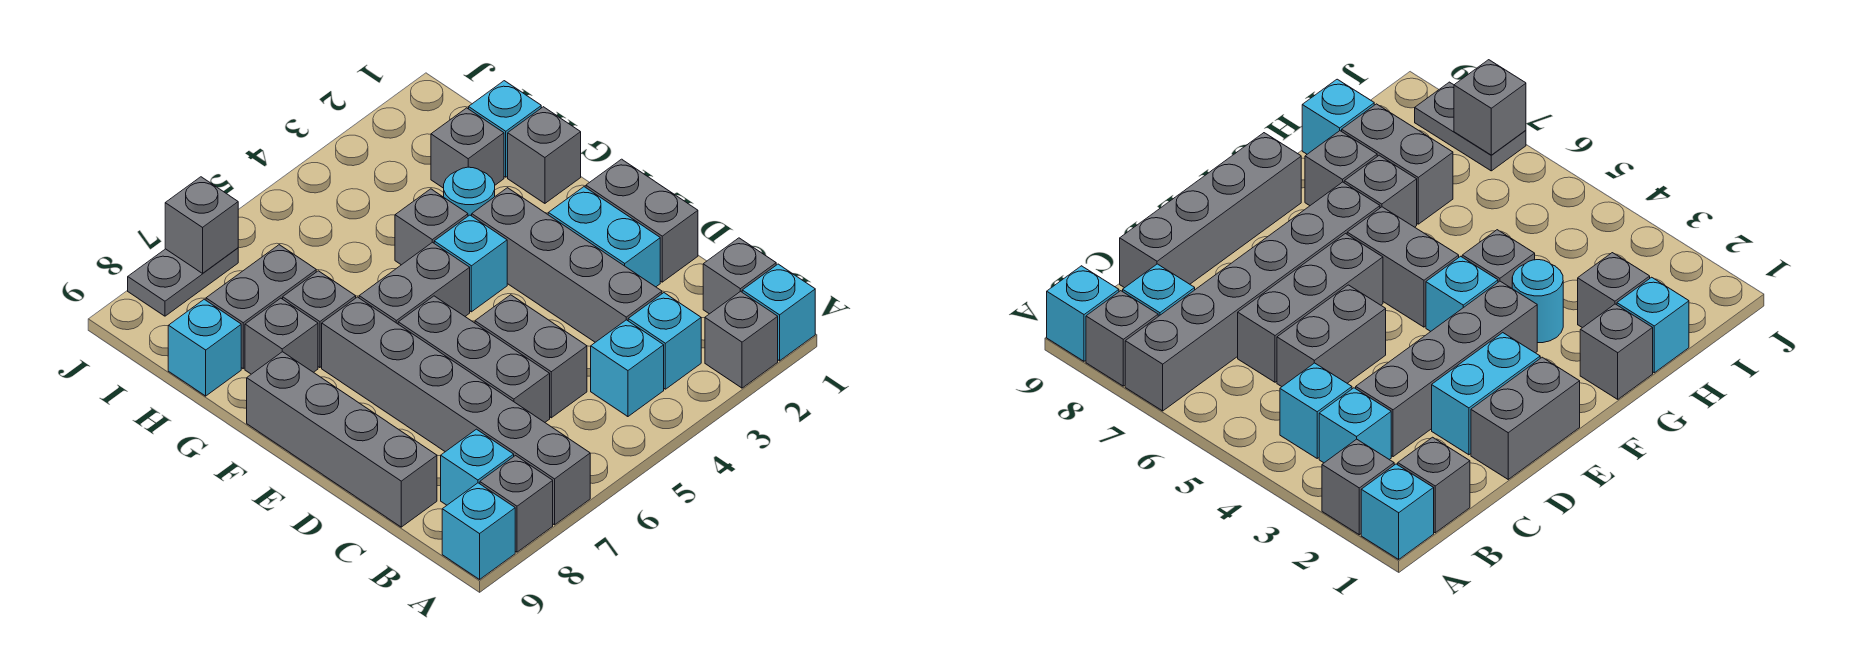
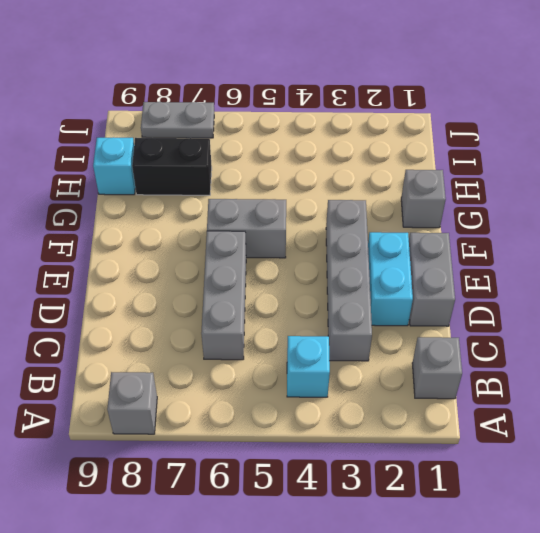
black brick H7:H8 level 1 -> grey brick H7:H8 level 1
none -> cyan brick A1 level 1
none -> grey brick A2 level 1
none -> grey brick A7:F7 level 1

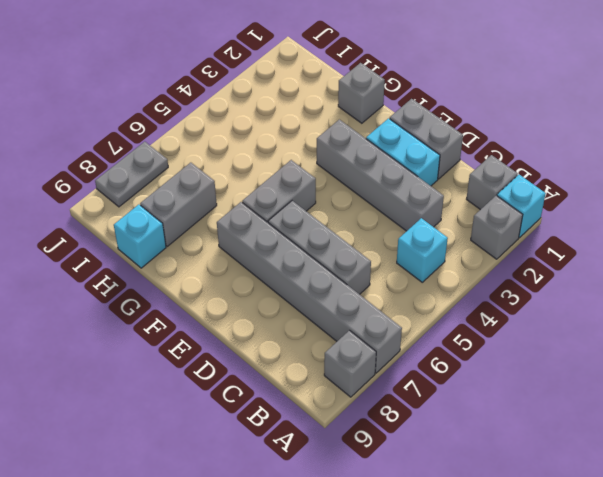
none -> cyan brick A9 level 1
none -> cyan brick B3 level 1
none -> cyan brick B8 level 1

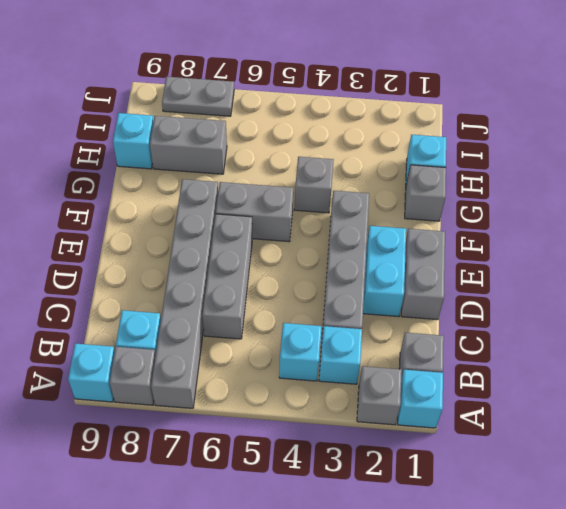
none -> grey brick C5:D5 level 1
none -> grey brick C9:F9 level 1
none -> cyan brick F4 level 1

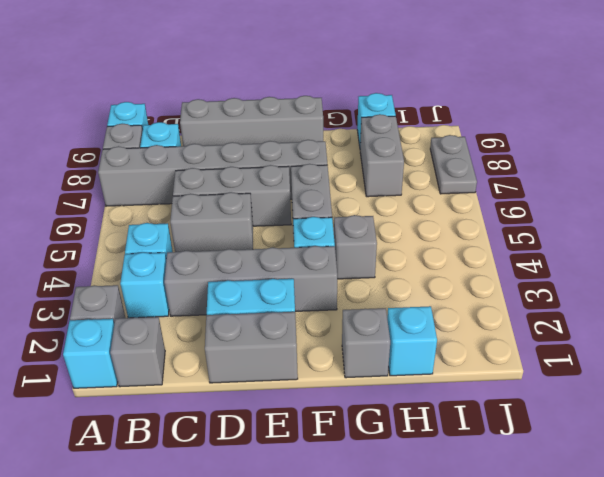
none -> cyan round brick G3 level 1
none -> grey brick G7 level 1
none -> grey brick G8 level 1

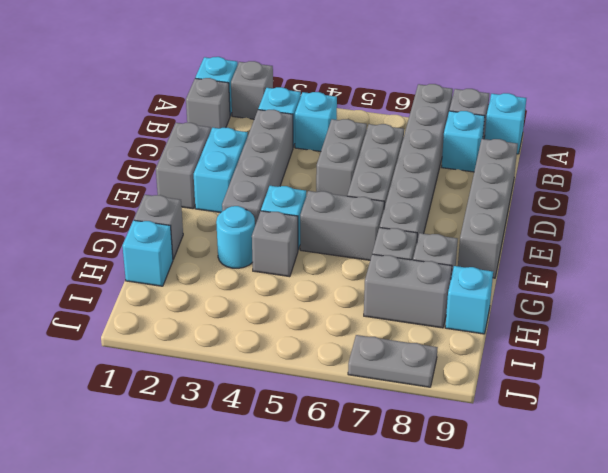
none -> grey brick H2 level 1
none -> grey brick J7 level 2

